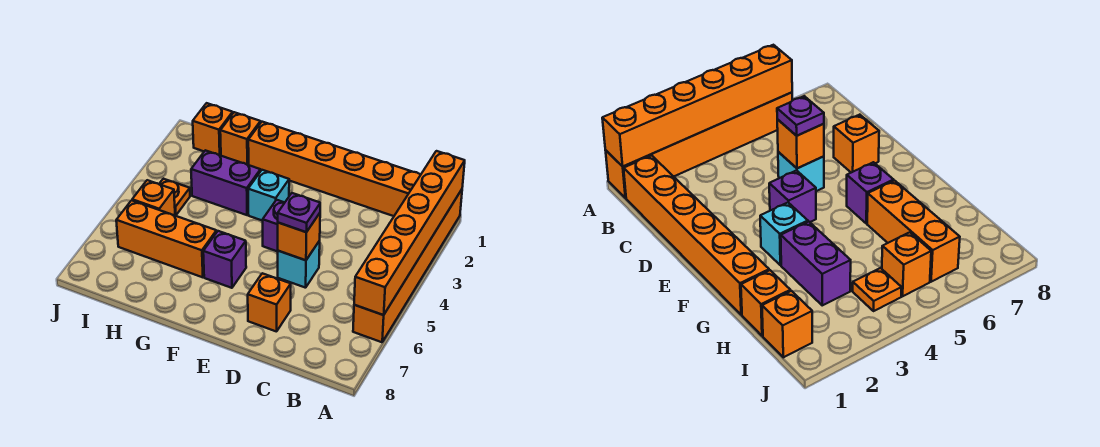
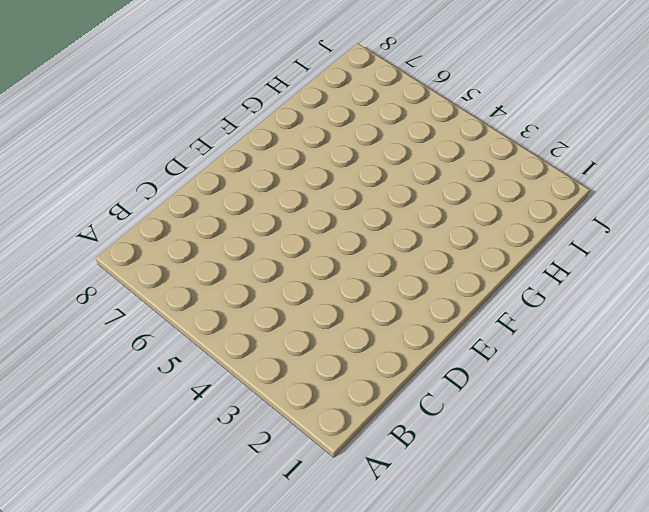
none -> orange brick A1:A6 level 1
none -> orange brick B1:G1 level 1
none -> cyan brick D5 level 1

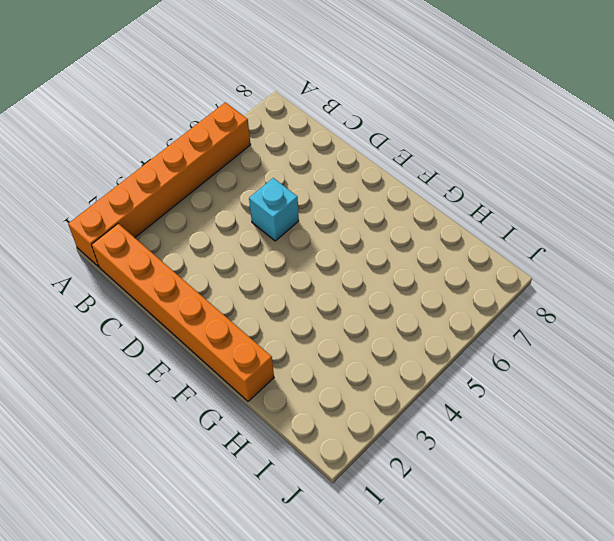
none -> orange brick D7 level 1
none -> purple brick E4 level 1
none -> cyan brick F3 level 1

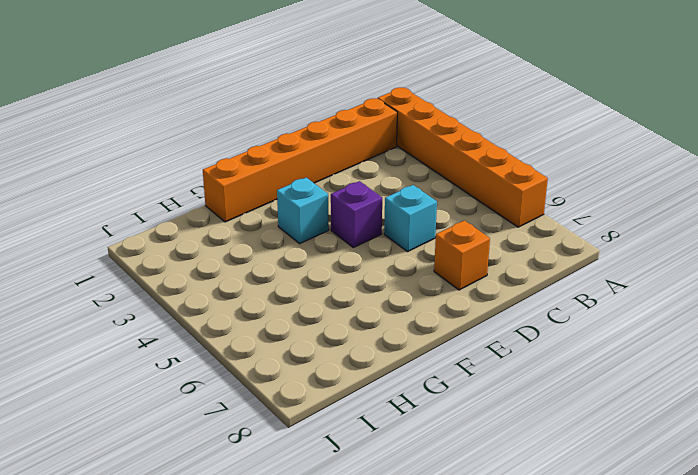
none -> purple brick F6 level 1
none -> purple brick G3:H3 level 1
none -> orange brick G6:I6 level 1

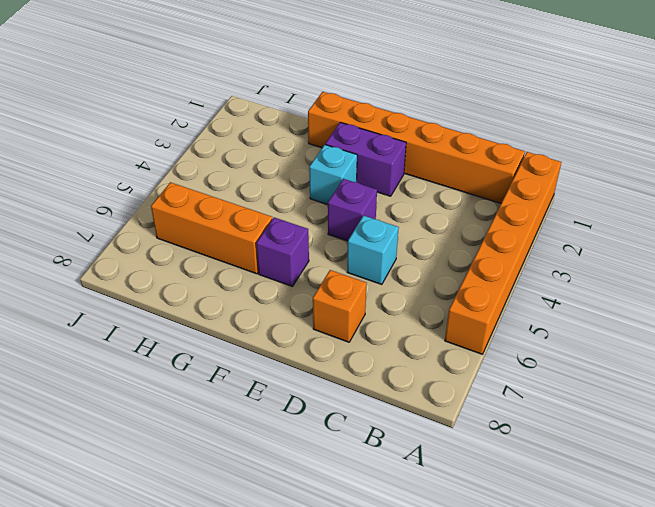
purple brick E2:F2 level 1 -> purple brick G3:H3 level 1
none -> orange brick H1 level 1
none -> orange brick I1 level 1
none -> orange plate I4 level 1

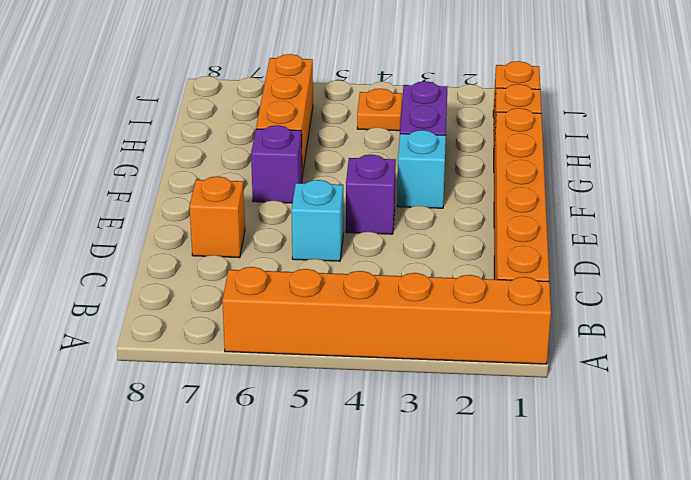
none -> orange brick I5 level 1
none -> orange brick A1:A6 level 2
none -> orange brick D5 level 2

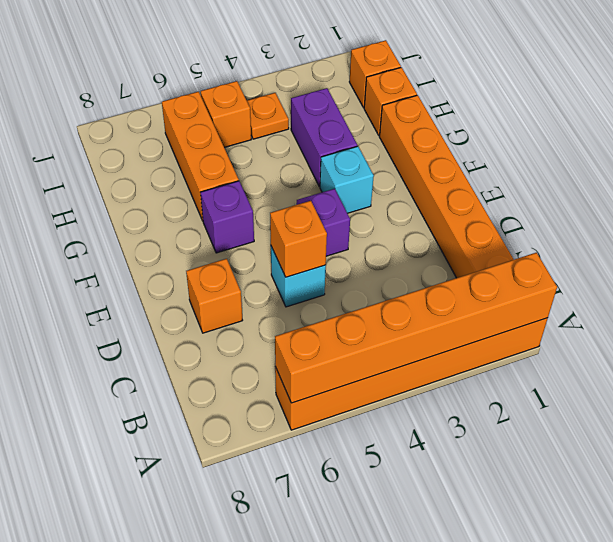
none -> purple plate D5 level 3

